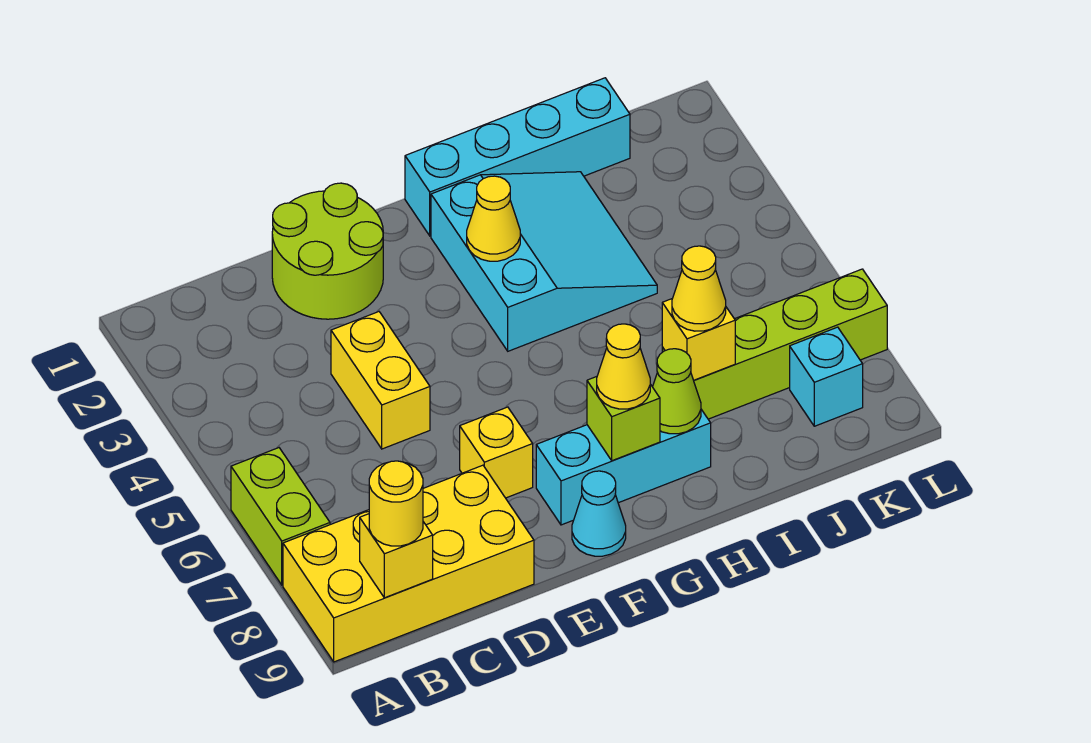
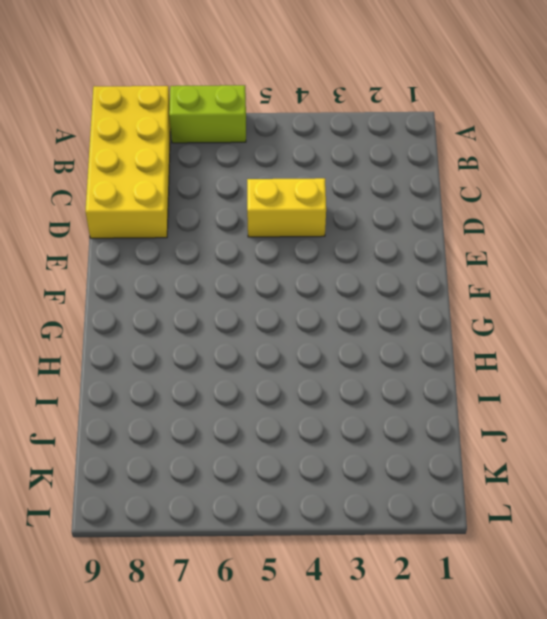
none -> lime round brick D1:E2 level 1
none -> yellow brick E7 level 1
none -> cyan brick F8:H8 level 1

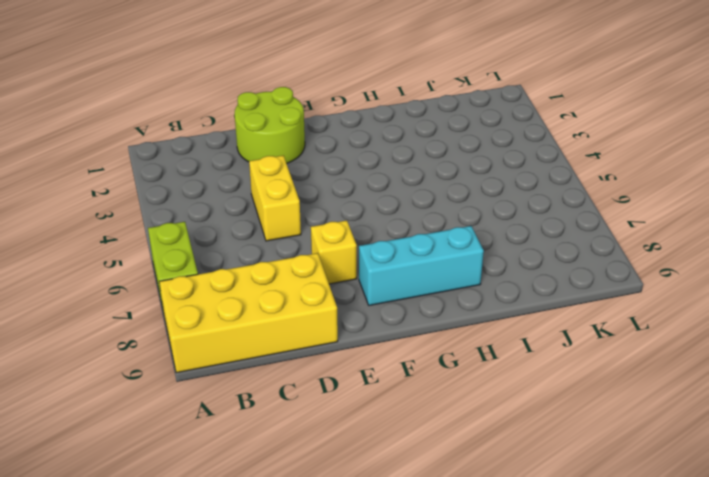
none -> cyan cone F9 level 1
none -> cyan brick G1:J1 level 1
none -> cyan slope G2:I4 level 1 top G

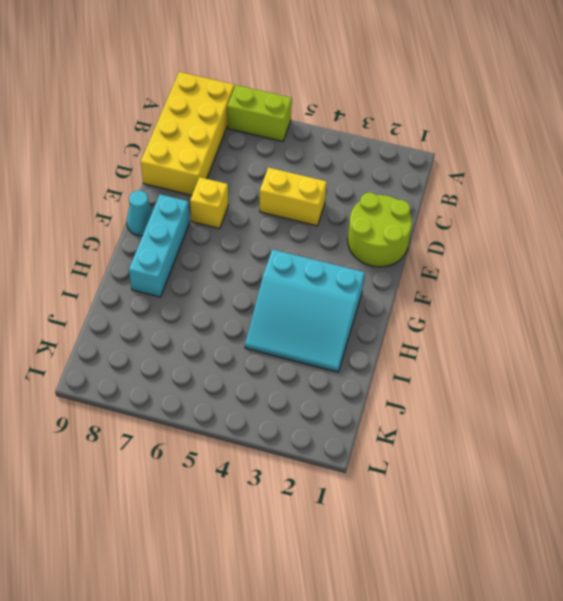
none -> cyan brick G1:J1 level 1
none -> lime brick I7:L7 level 1
none -> cyan brick K8 level 1

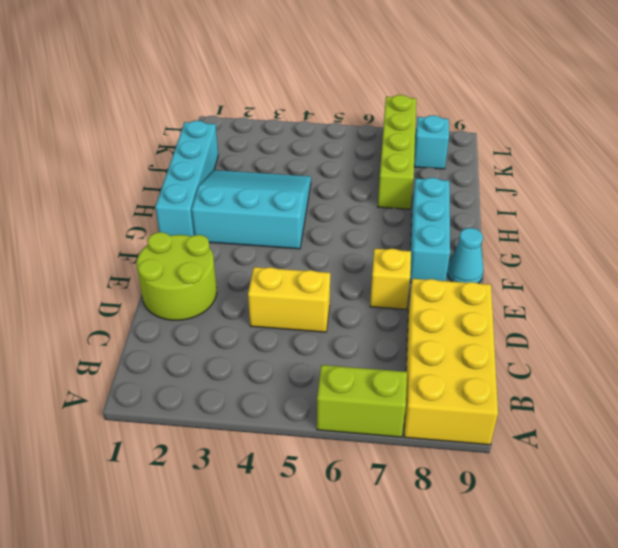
none -> yellow brick B9 level 2
none -> yellow cone G3 level 2
none -> lime brick G8 level 2

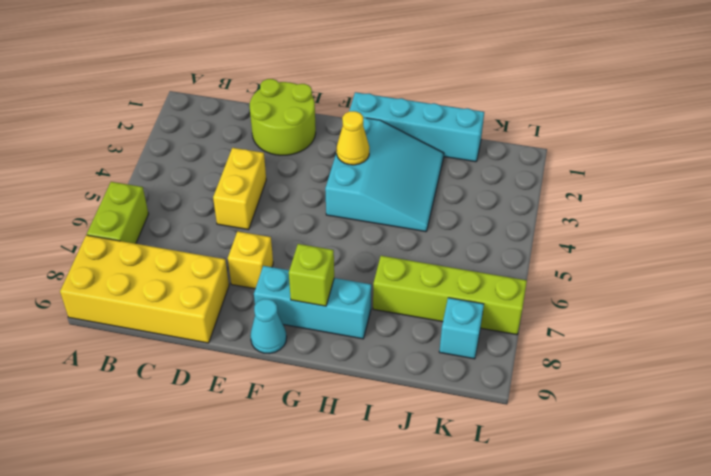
none -> yellow brick B9 level 2
none -> lime cone H8 level 2
none -> yellow brick I7 level 2

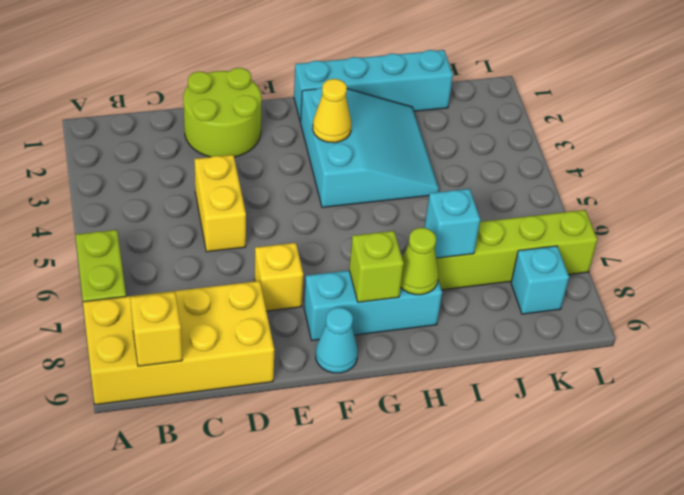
cyan brick I7 level 2 -> yellow brick I7 level 2
none -> yellow round brick B9 level 3
none -> yellow cone G8 level 3
none -> yellow cone I7 level 3

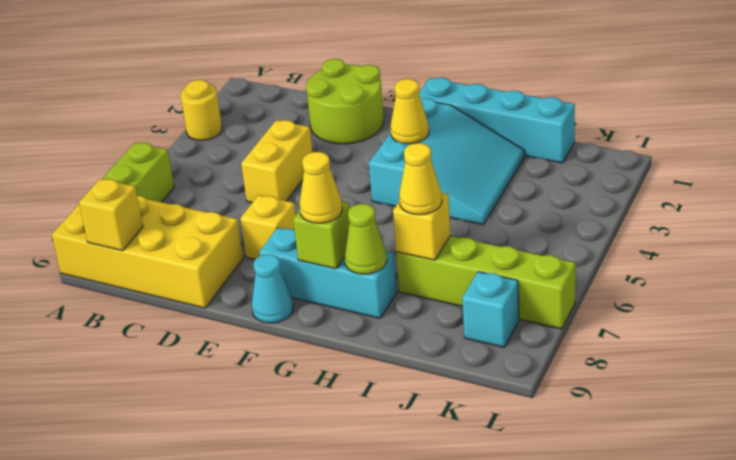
yellow round brick A3 level 1 -> yellow round brick B9 level 3

